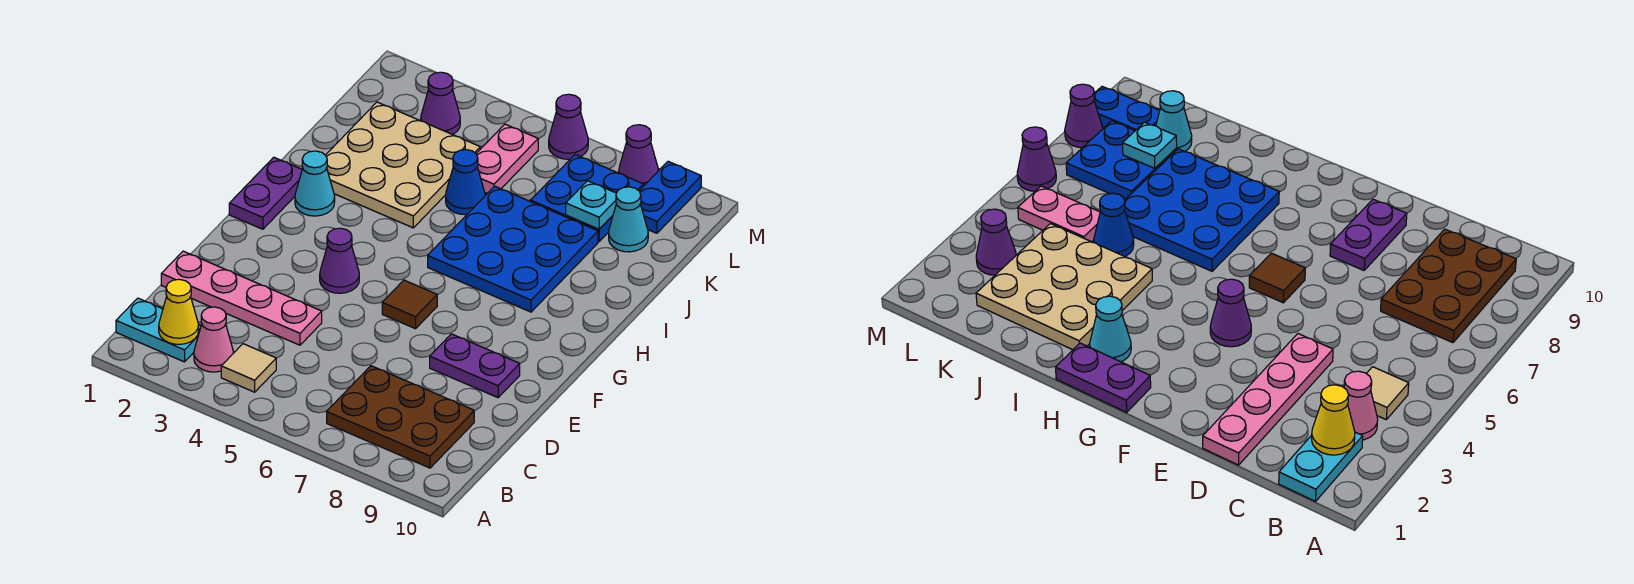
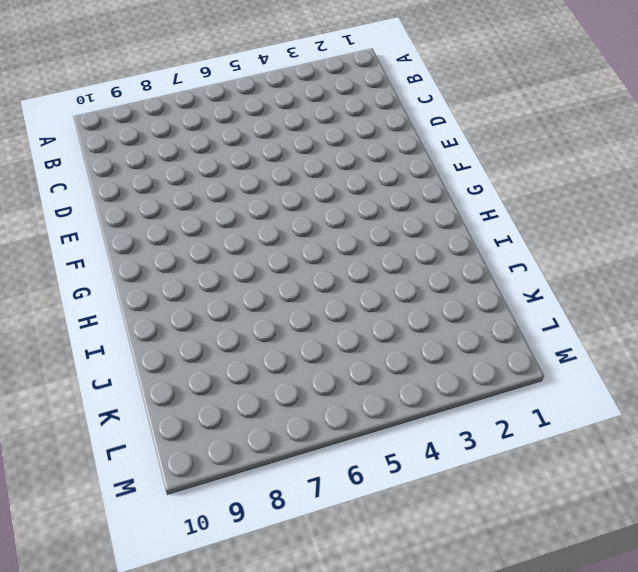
none -> cyan plate B1:B2 level 1
none -> pink cone B3 level 1
none -> tan tile B4 level 1

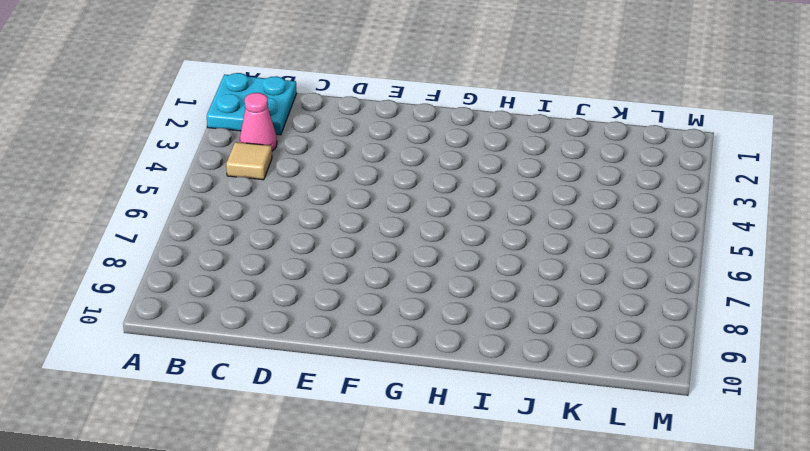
cyan plate A1:B2 level 1 -> cyan plate B1:B2 level 1
none -> brown plate B7:C9 level 1
none -> pink plate D1:D4 level 1
none -> purple plate E8:E9 level 1

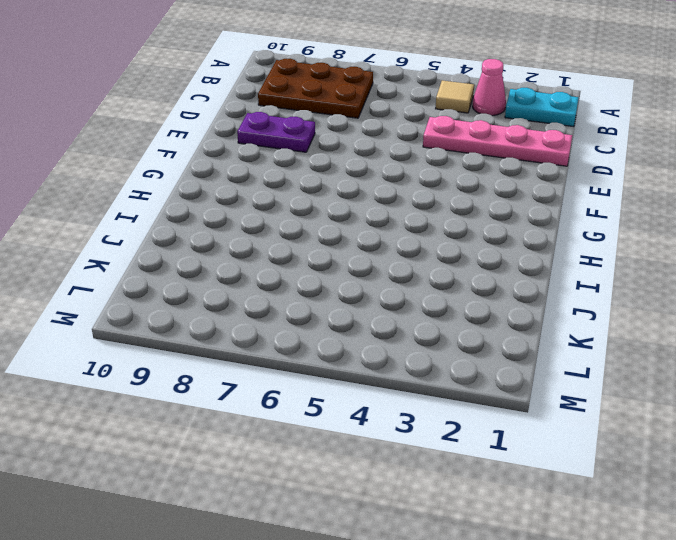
none -> purple cone F4 level 1
none -> brown tile F6 level 1
none -> purple plate G1:H1 level 1

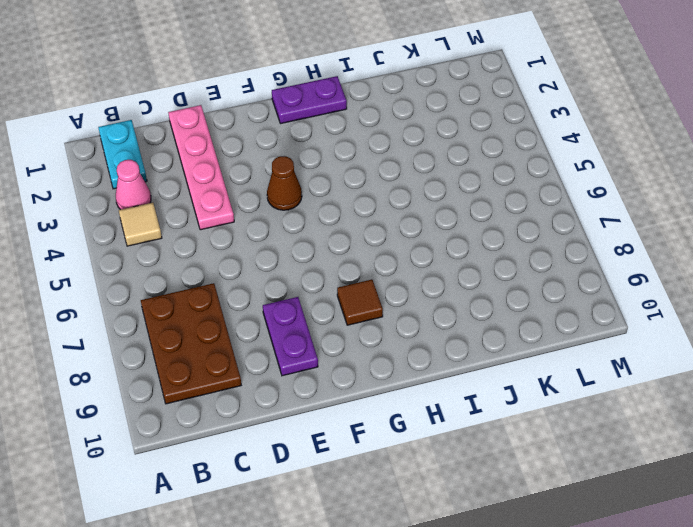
brown cone F4 level 1 -> purple cone F4 level 1
brown tile G8 level 1 -> brown tile F6 level 1
none -> cyan cone H2 level 1
none -> blue plate H6:J8 level 1
none -> tan plate I2:K4 level 1

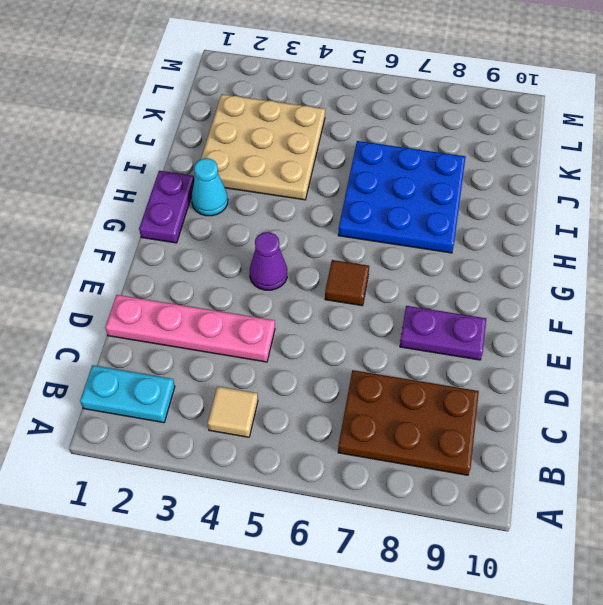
none -> pink cone B3 level 1
none -> blue cone J5 level 1
none -> pink plate K5:L5 level 1

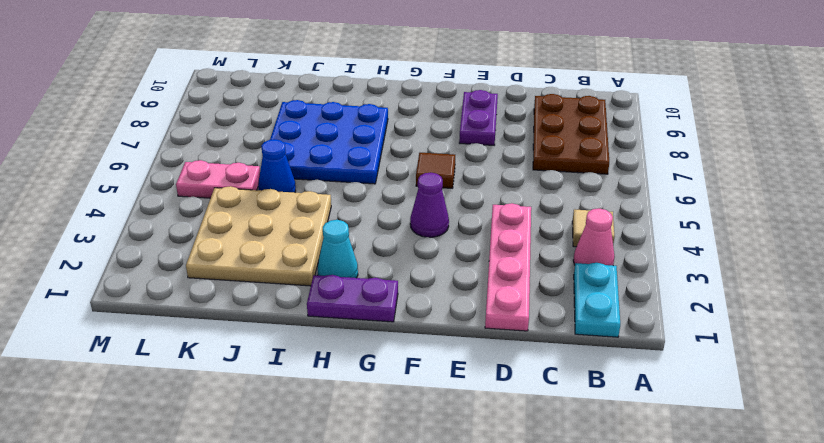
none -> blue plate K7:L8 level 1
none -> cyan cone K9 level 1
none -> purple cone L3 level 1

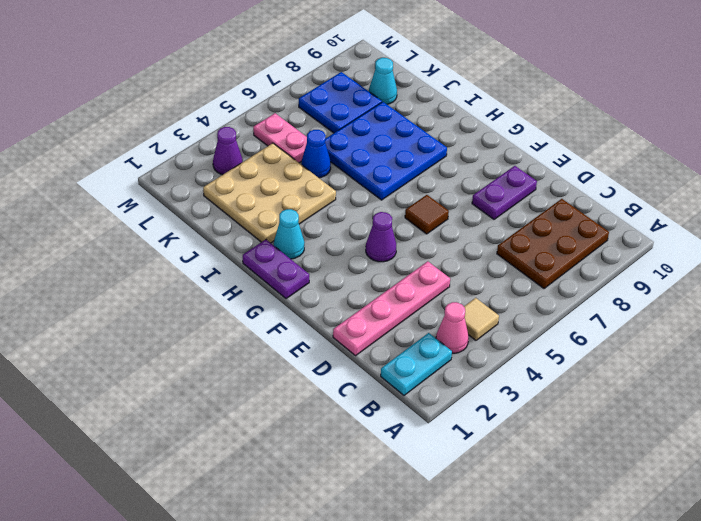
none -> blue plate L9:M9 level 1
none -> purple cone M6 level 1
none -> purple cone M8 level 1

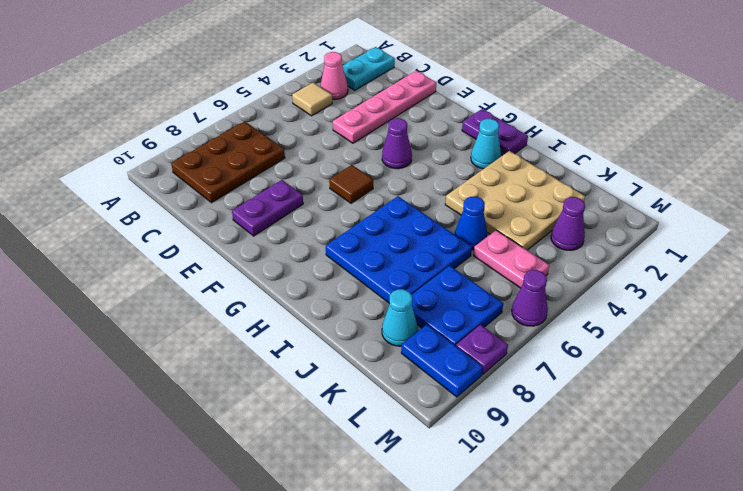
purple plate M8 level 1 -> purple cone M8 level 1
none -> yellow cone B2 level 2
none -> cyan plate K8 level 2

